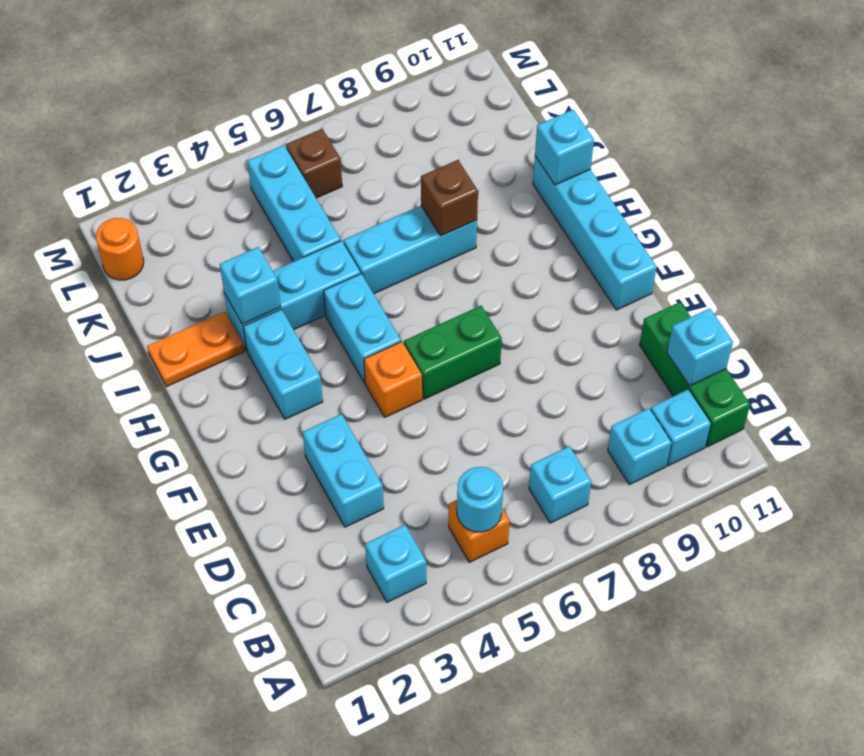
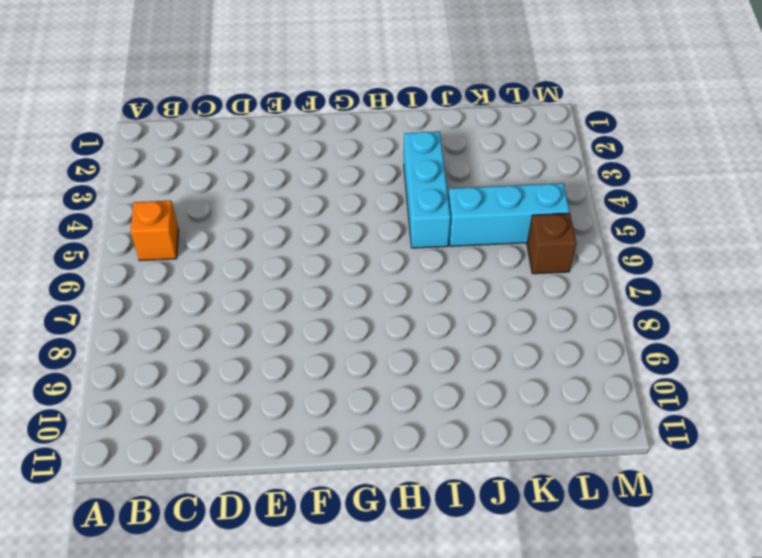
none -> cyan brick B3 level 1
none -> cyan brick B7 level 1
none -> cyan brick B9 level 1

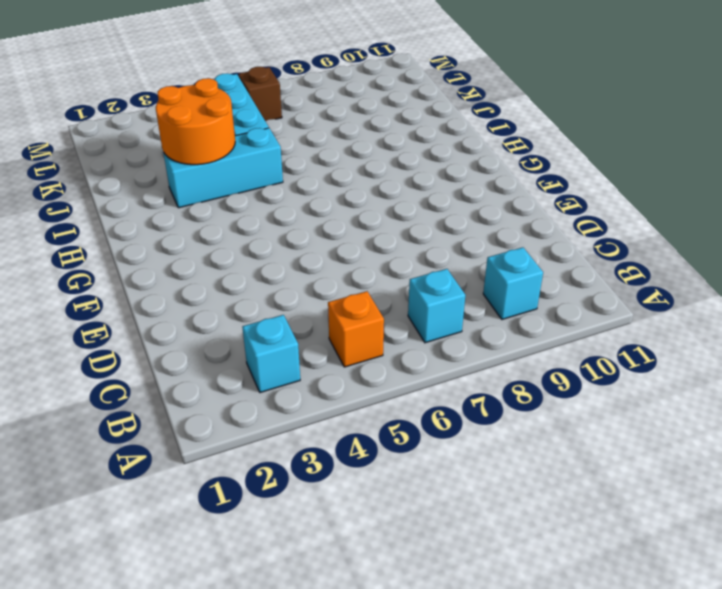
orange round brick I3:J4 level 2 -> cyan brick I3 level 2
none -> cyan brick B10 level 1
none -> green brick B11:D11 level 1
none -> cyan brick D3:E3 level 1

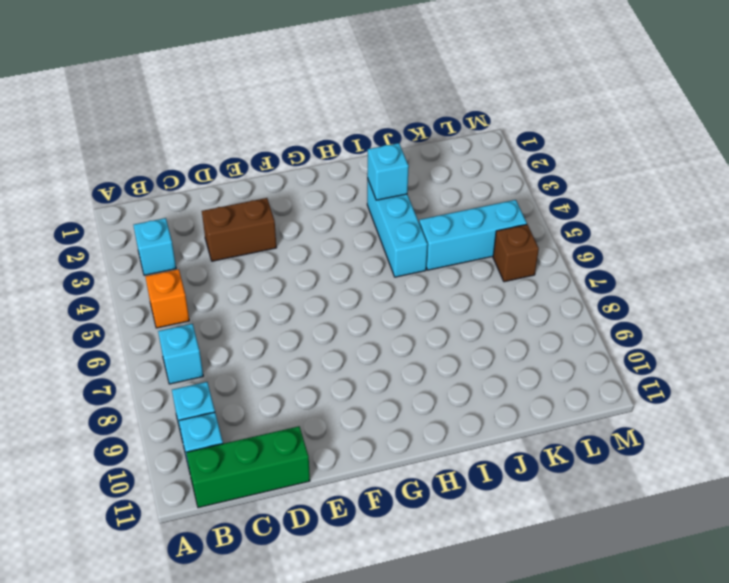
brown brick D3:E3 level 1 -> cyan brick D3:E3 level 1
none -> orange brick F5 level 1
none -> green brick F6:F7 level 1
none -> cyan brick F11:I11 level 1

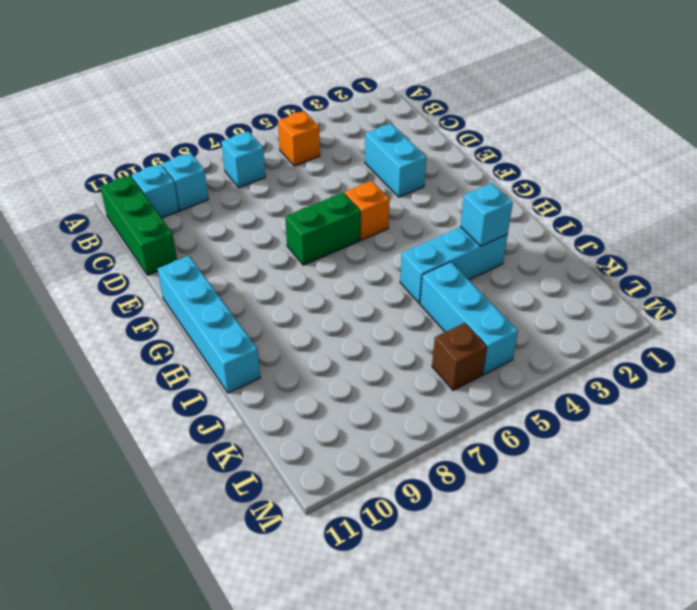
none -> cyan brick B3 level 1
none -> cyan brick G3:H3 level 1
none -> cyan brick G5:H5 level 1

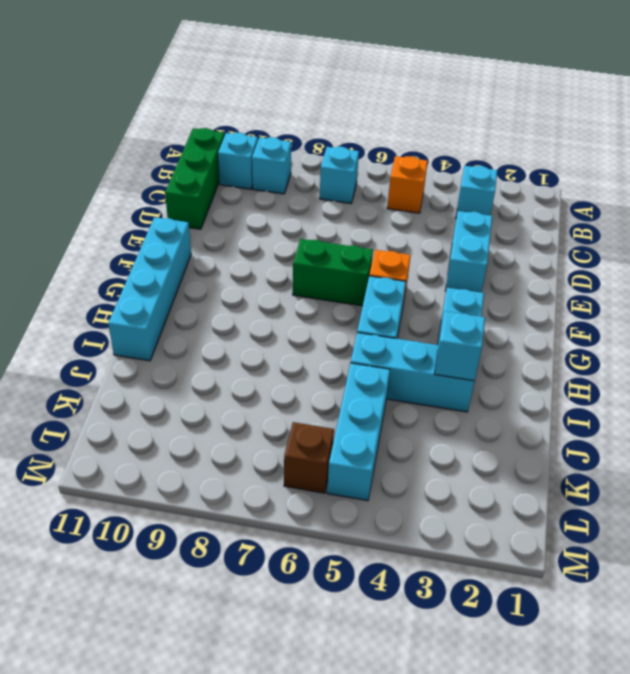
none -> orange plate I1:I2 level 1
none -> cyan brick I6:I8 level 1
none -> orange round brick L1 level 1

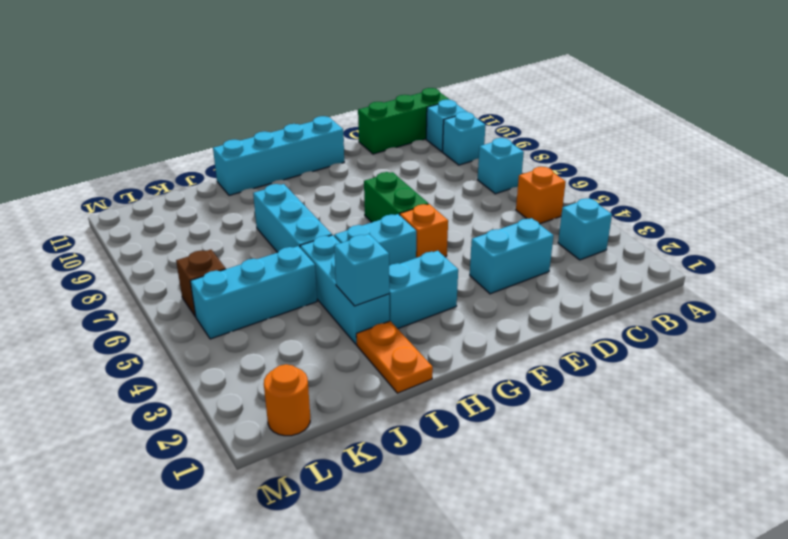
none -> cyan round brick B5 level 2
none -> cyan brick C11 level 2
none -> brown brick I8 level 2

